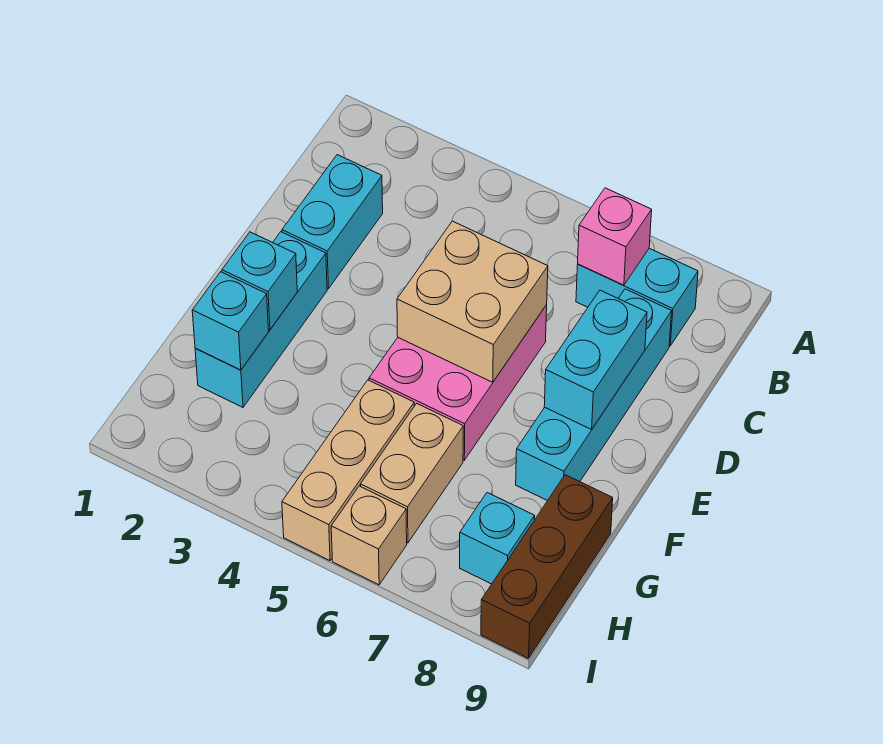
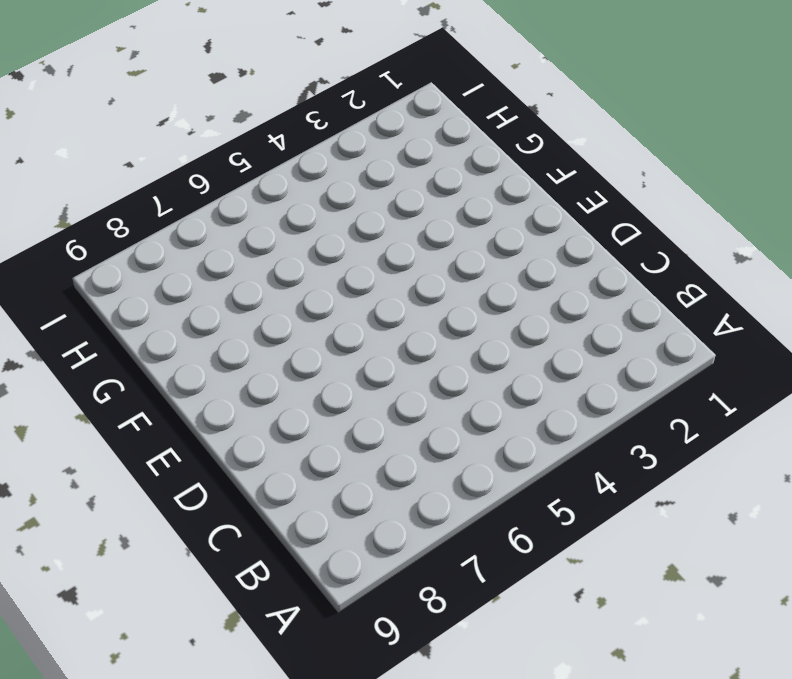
none -> cyan brick B7:B8 level 1
none -> cyan brick C2:D2 level 1
none -> cyan brick C8:F8 level 1

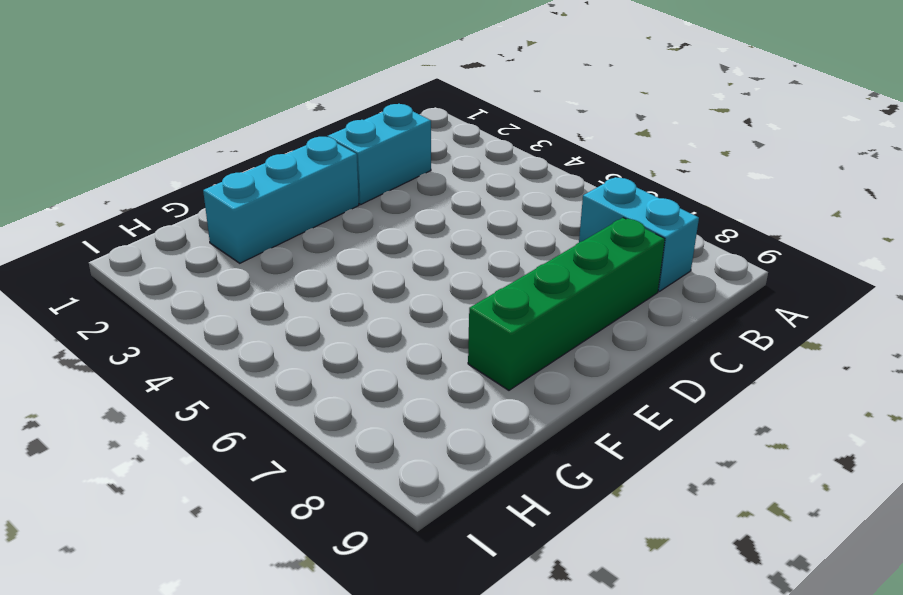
green brick C8:F8 level 1 -> cyan brick C8:F8 level 1
none -> pink brick D5:F6 level 1
none -> tan brick G5:I5 level 1
none -> tan brick G6:H6 level 1

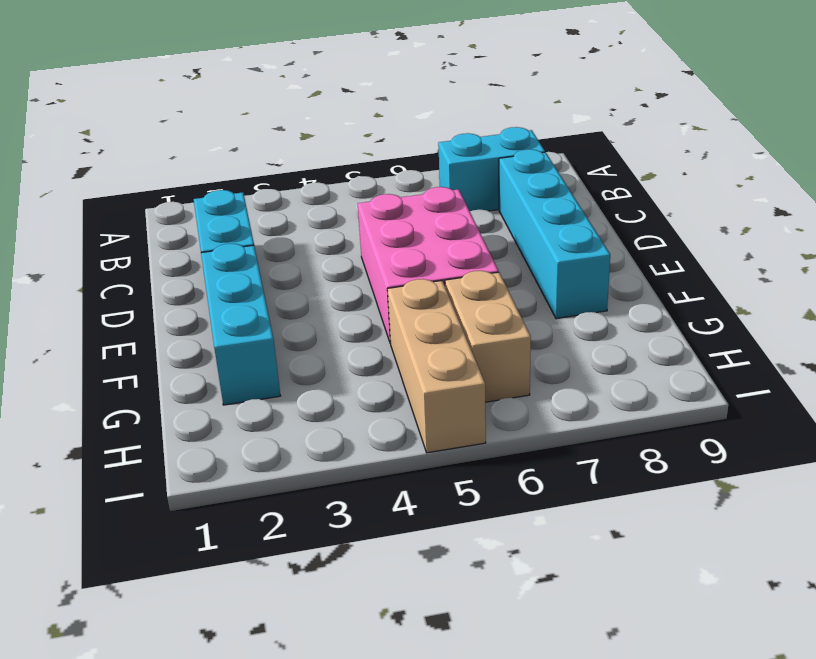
none -> brown brick G9:I9 level 1
none -> cyan brick H8 level 1
none -> tan brick I6 level 1

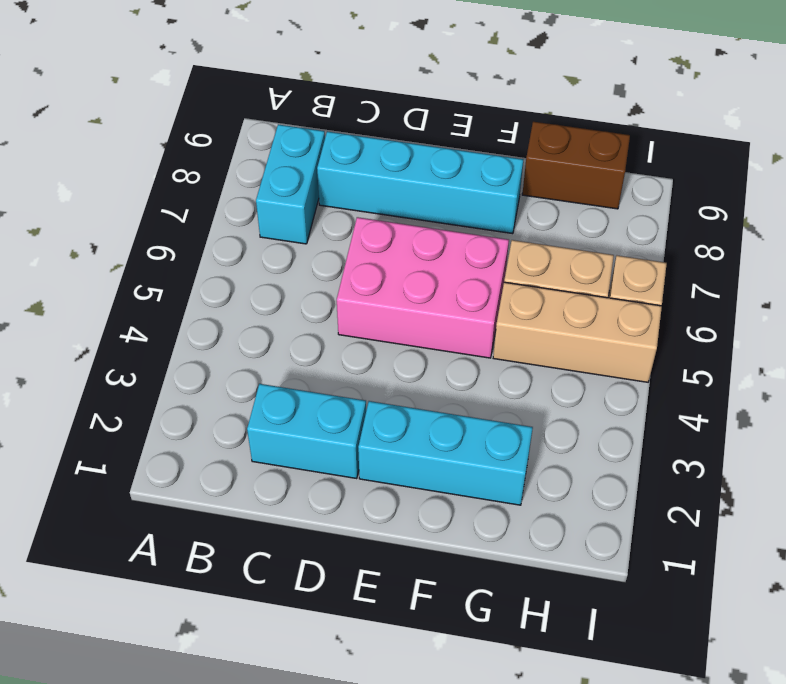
brown brick G9:H9 level 1 -> brown brick G9:I9 level 1
none -> cyan brick H8 level 1
none -> pink brick B7 level 2
none -> tan brick D5:E6 level 2

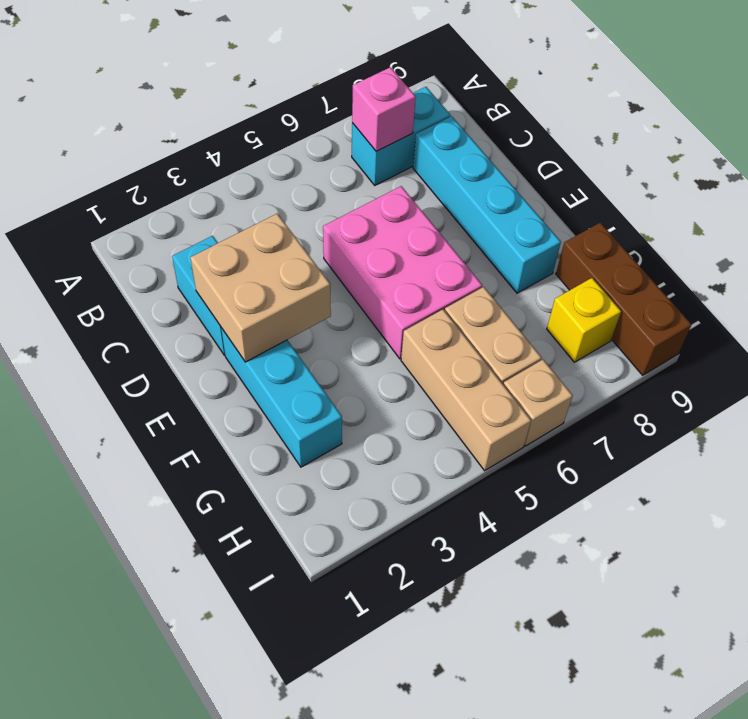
tan brick D2:E3 level 2 -> tan brick D5:E6 level 2
yellow brick H8 level 1 -> cyan brick H8 level 1
none -> cyan brick D8:E8 level 2
none -> cyan brick F2 level 2
none -> cyan brick G2 level 2

